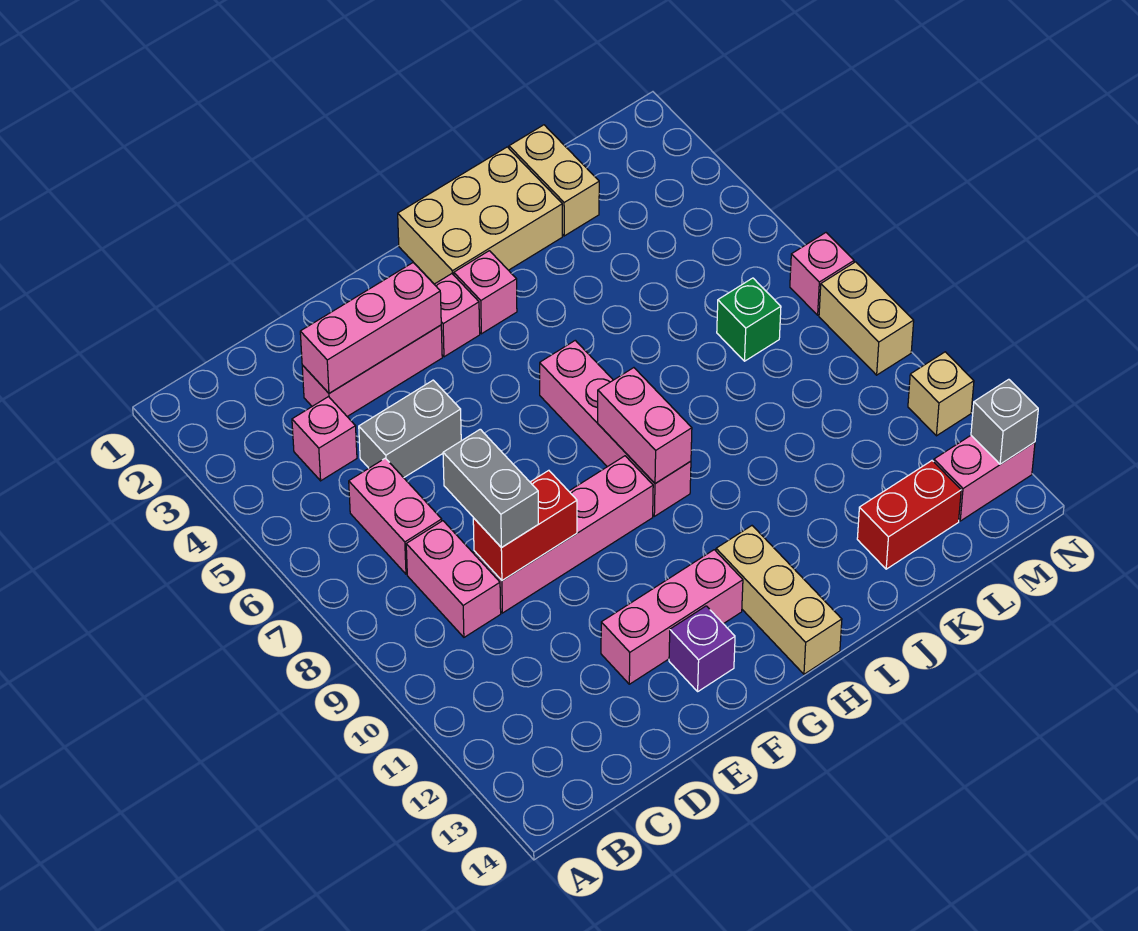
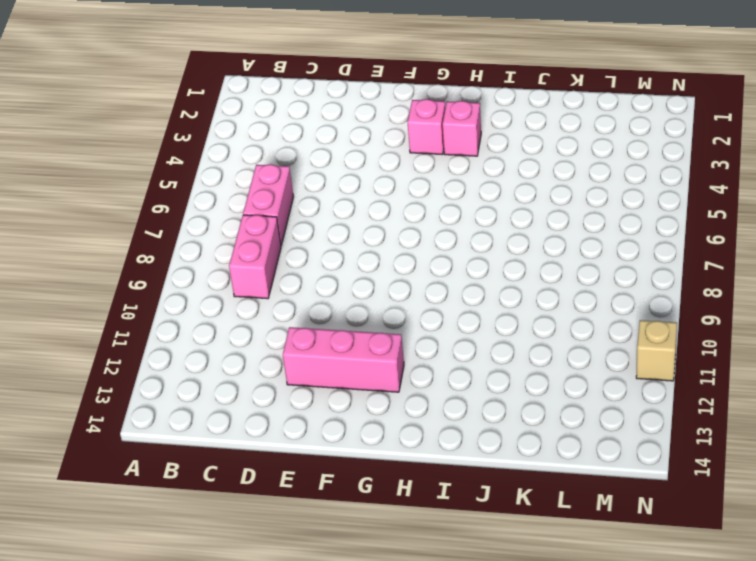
none -> pink brick C4 level 1
none -> pink brick D3:F3 level 1
none -> grey brick D5:E5 level 1

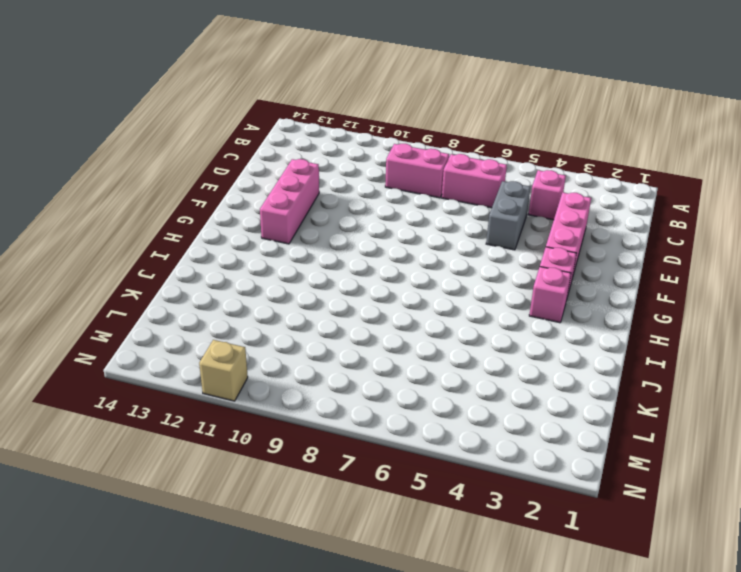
none -> pink brick D9:G9 level 1
none -> purple brick F13 level 1
none -> tan brick H1:J2 level 1

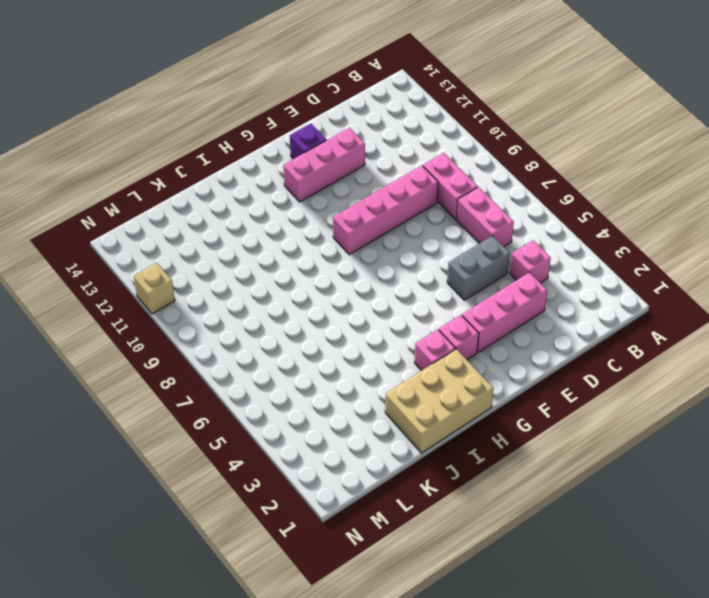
none -> pink brick H6:H9 level 1
none -> tan brick H12:H14 level 1
none -> tan brick K1:K2 level 1

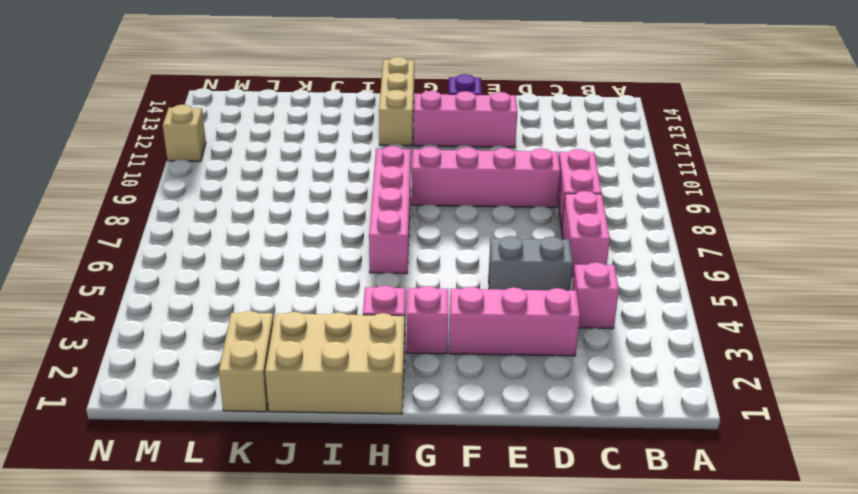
none -> red brick K13:L13 level 1
none -> green brick L7 level 1
none -> pink brick M13:N13 level 1

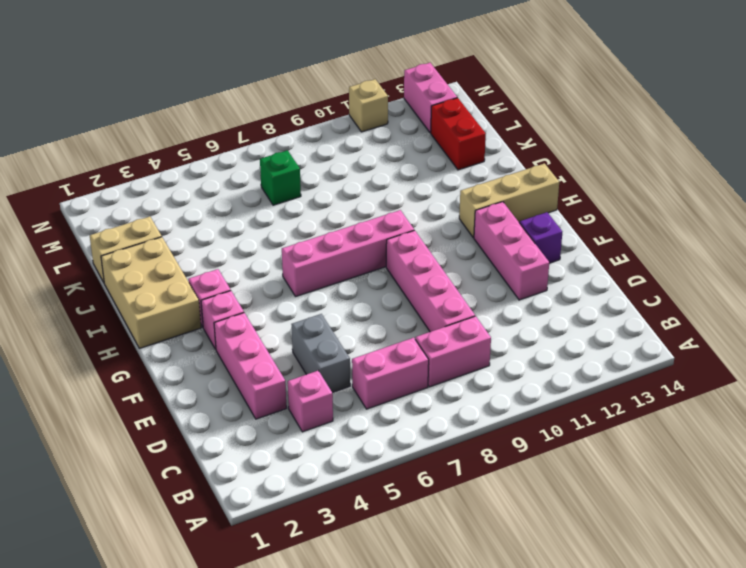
none -> pink brick N7 level 1
none -> tan brick N8:N9 level 1
none -> pink brick D3:F3 level 2

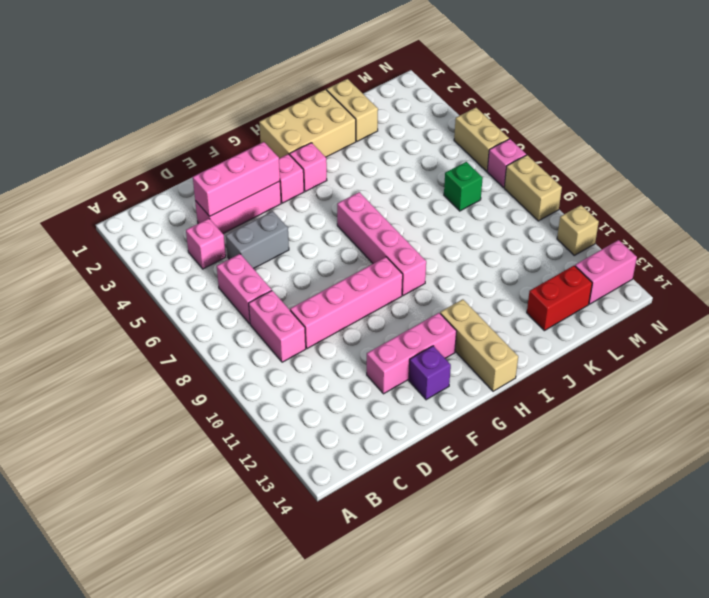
tan brick N5:N6 level 1 -> none
none -> red brick D9:E9 level 2
none -> pink brick H8:H9 level 2
none -> grey brick N13 level 2

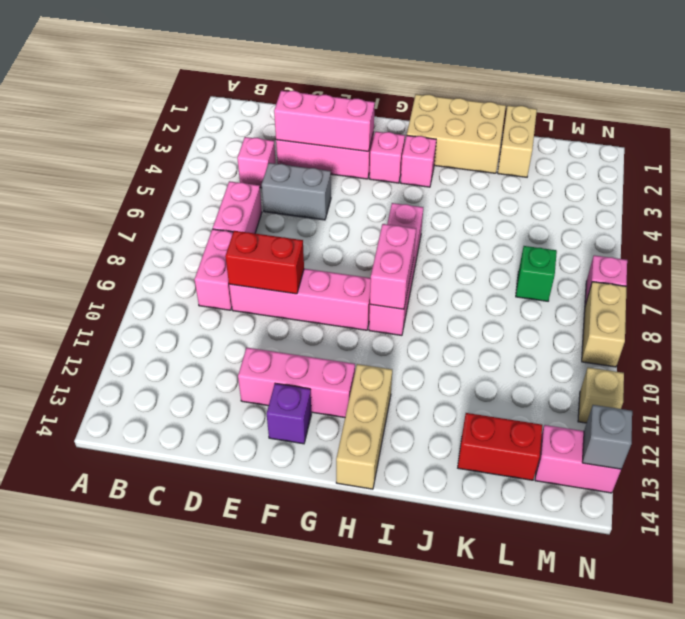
none -> grey brick D8:D9 level 3

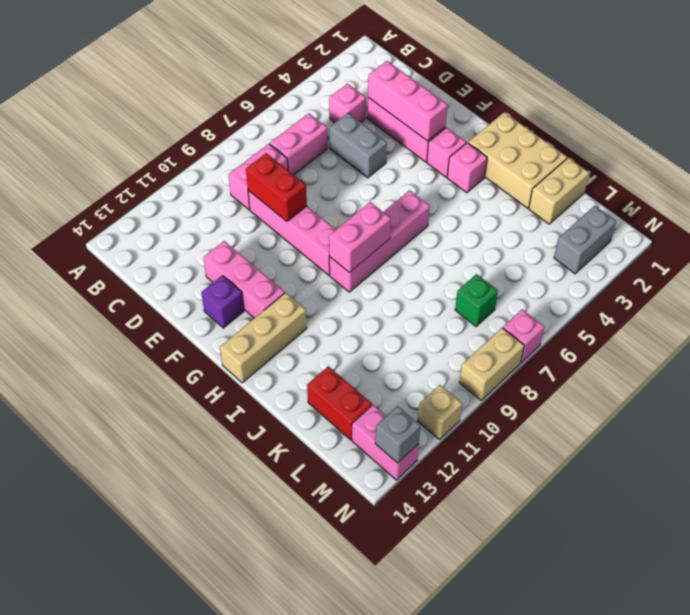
grey brick M2:M3 level 1 -> grey brick D8:D9 level 3

